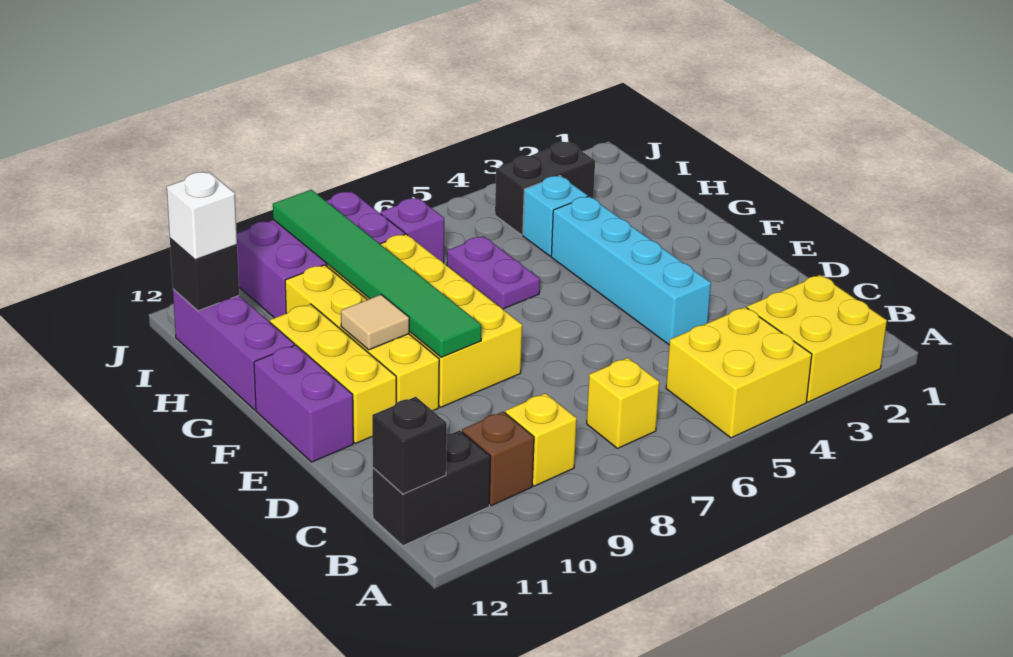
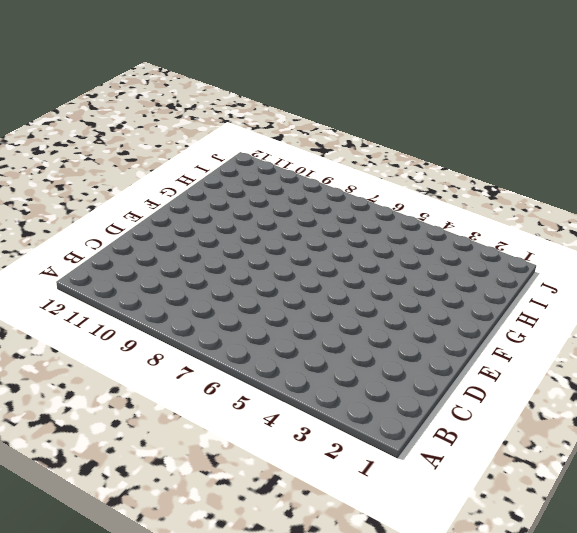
none -> yellow brick A2:B3 level 1
none -> yellow brick A4:B5 level 1
none -> yellow brick B7 level 1

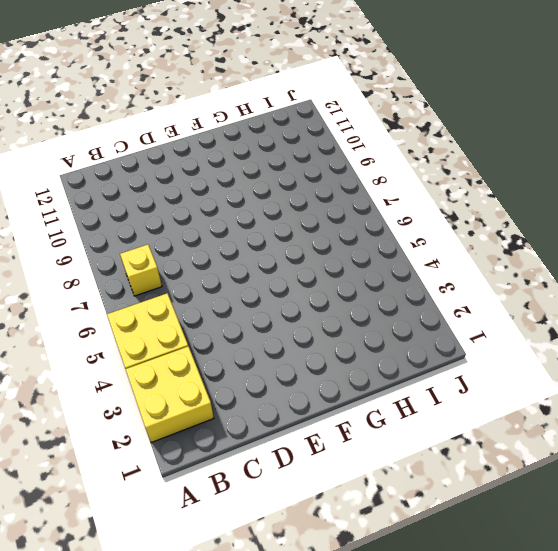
none -> yellow brick B9 level 1
none -> brown brick B10 level 1
none -> black brick B11:B12 level 1

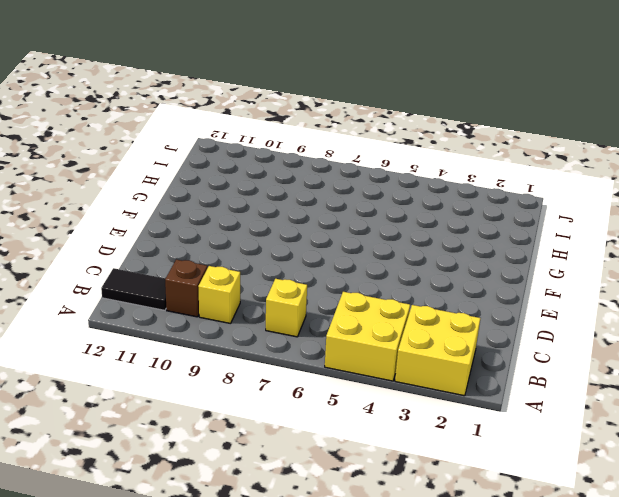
black tile B11:B12 level 1 -> black brick B11:B12 level 1
none -> cyan brick D4:G4 level 1
none -> yellow brick E8:H9 level 1
none -> yellow brick E10:H10 level 1

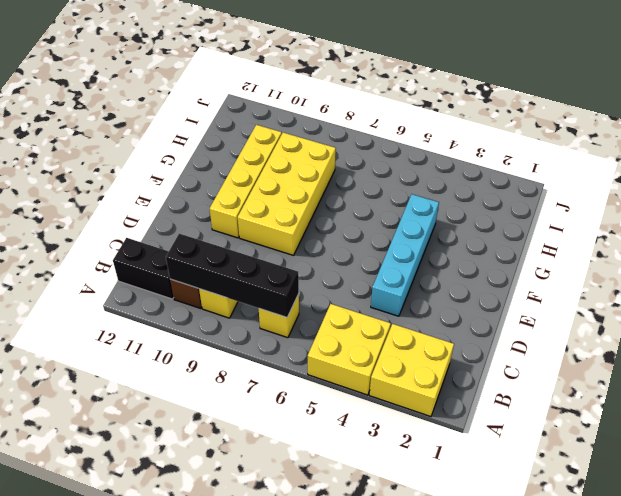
black brick B7:B10 level 2 -> none
none -> yellow brick E11:G11 level 1
none -> purple brick E12:F12 level 1
none -> purple plate G6:H6 level 1

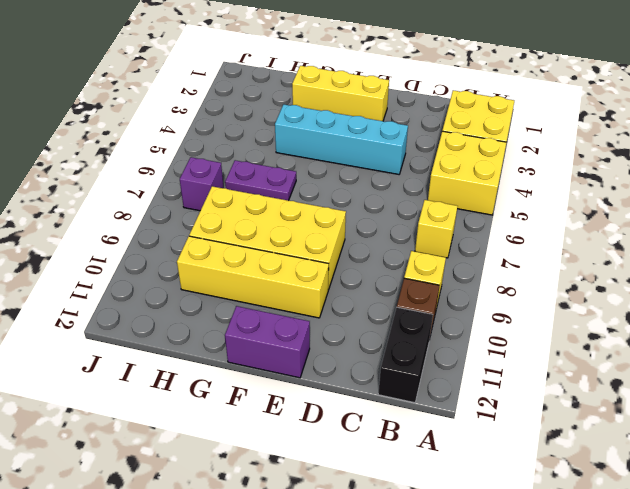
yellow brick E2:G2 level 1 -> yellow brick E11:G11 level 1
none -> purple brick G12:I12 level 1
none -> cyan brick H4 level 1
none -> black brick I3:I4 level 1

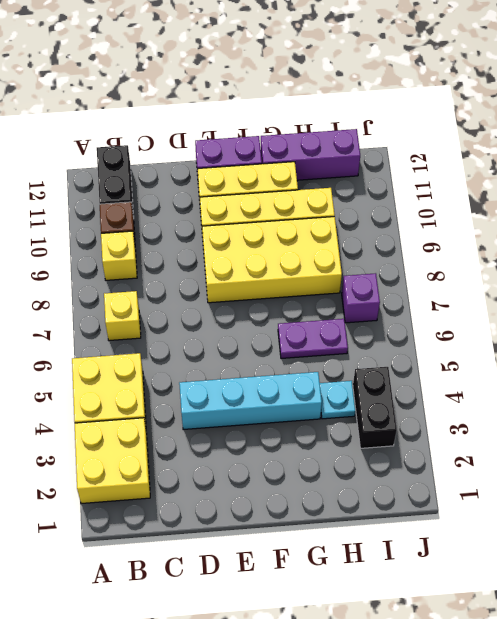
cyan plate H4 level 1 -> cyan brick H4 level 1
none -> purple brick I8:J10 level 1
none -> black brick B12 level 2
none -> green tile E9:J9 level 2

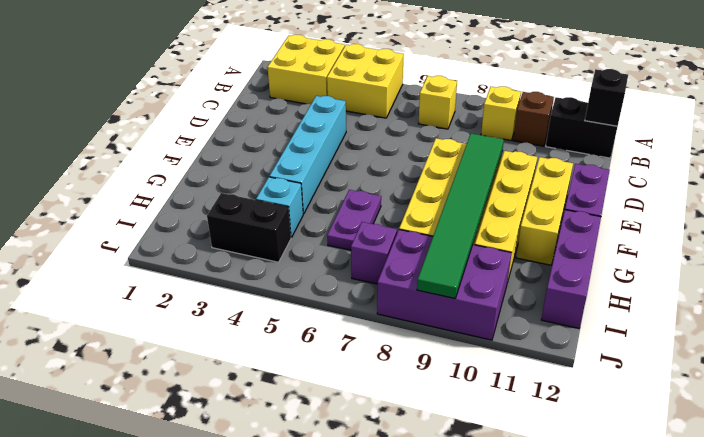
none -> tan tile F10 level 2
none -> black brick I12 level 2
none -> white brick I12 level 3

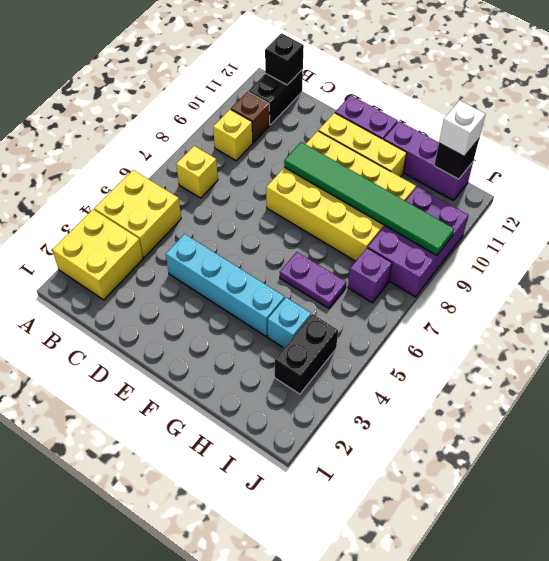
none -> tan tile F10 level 2

